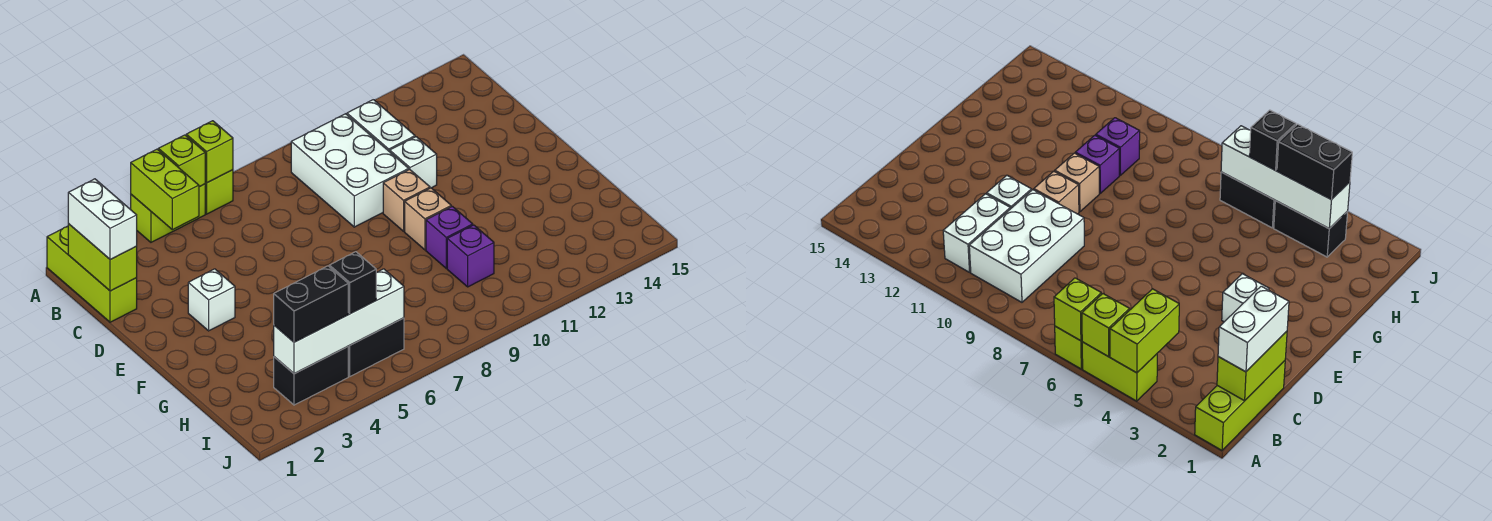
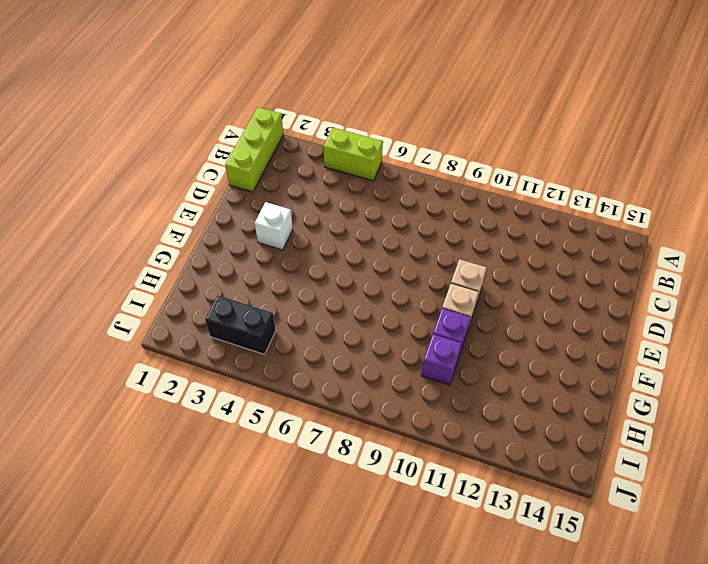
none -> lime brick A6 level 1
none -> white brick B9:D10 level 1
none -> white brick B11:C11 level 1

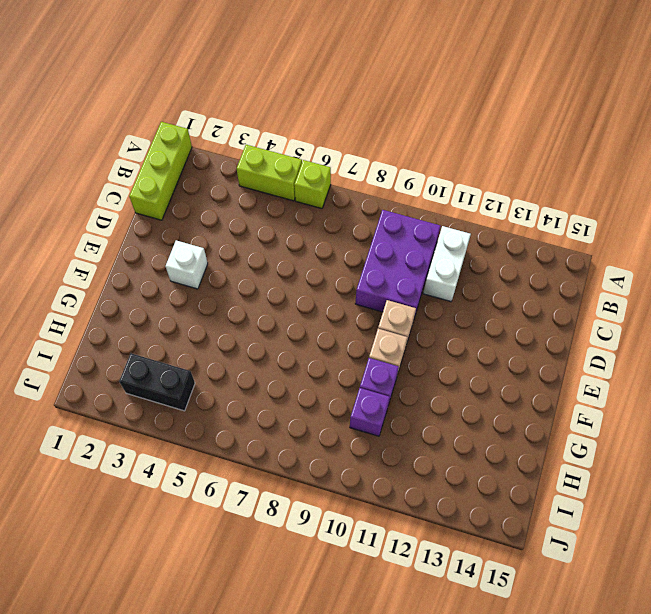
purple brick B9:D10 level 1 -> white brick B9:D10 level 1
none -> white brick D11 level 1
none -> black brick I5:I6 level 1
none -> lime brick A4:B4 level 2

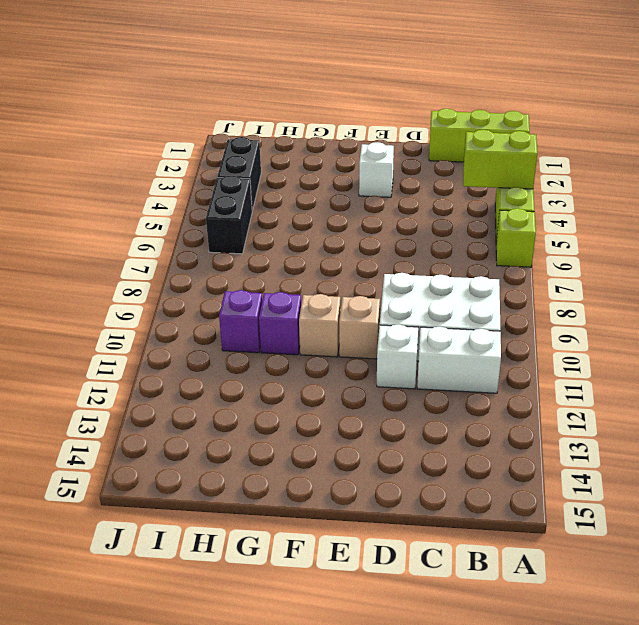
none -> lime brick A5 level 2
none -> lime brick A6 level 2
none -> lime brick B1:C1 level 2

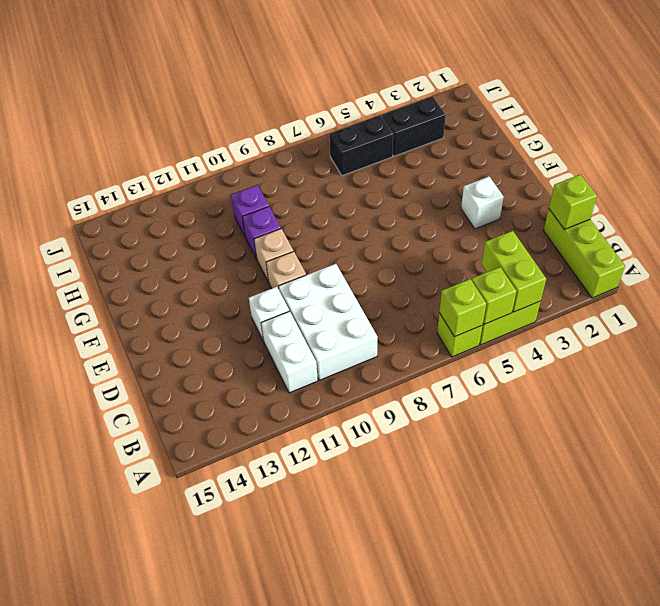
lime brick C1 level 2 -> lime brick B1:C1 level 2
none -> white brick I3:I6 level 2
none -> white brick B1:C1 level 3
none -> black brick I3:I4 level 3

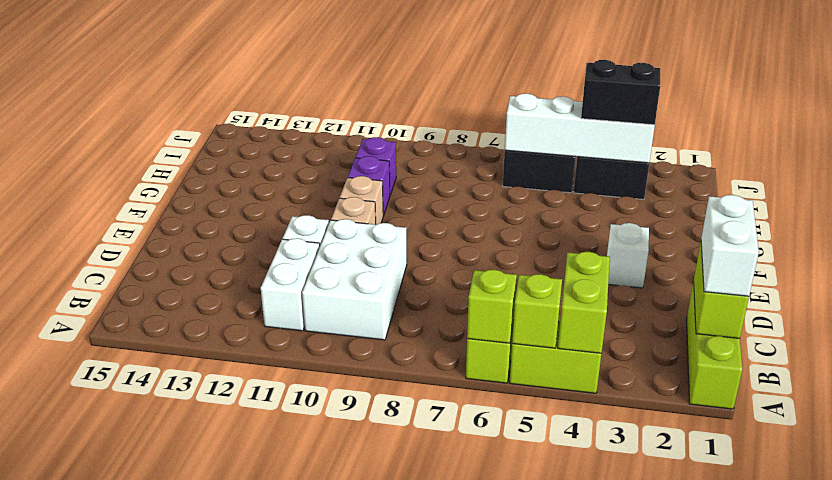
none -> black brick I5 level 3

